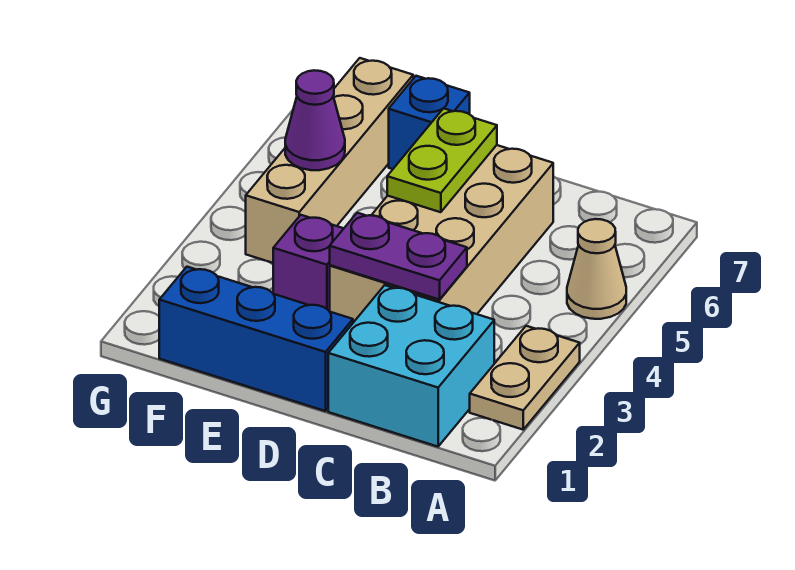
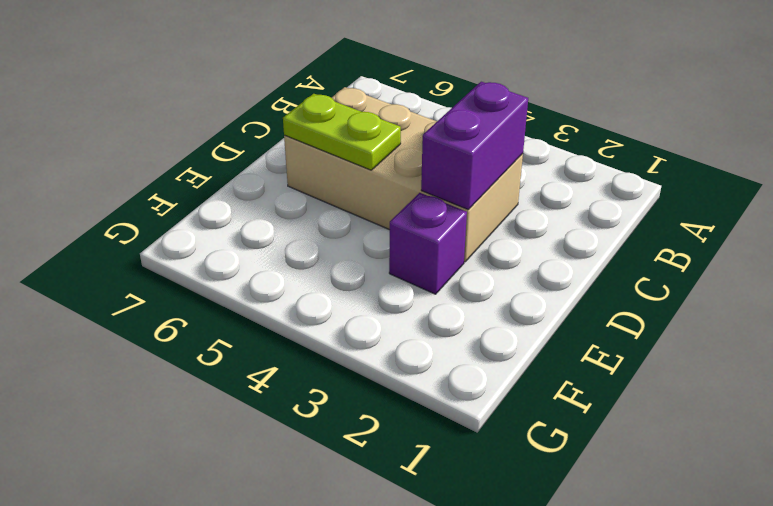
purple brick C3:D3 level 2 -> purple plate C3:D3 level 2
none -> tan plate A2:A3 level 1
none -> tan cone A5 level 1

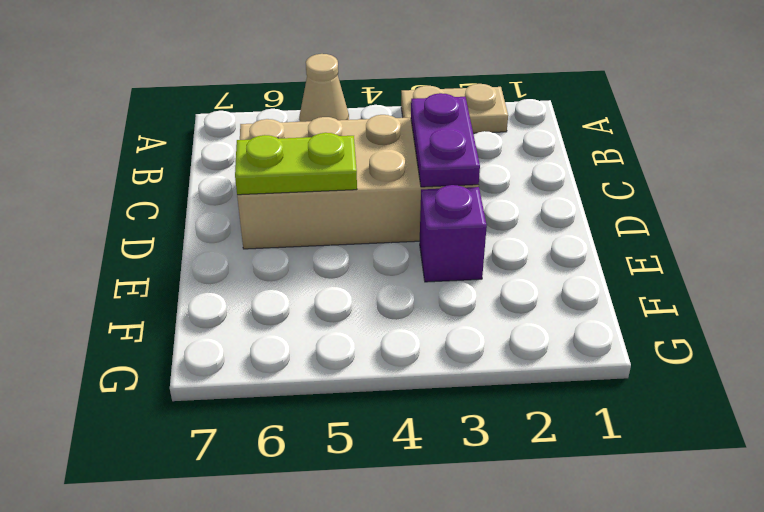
none -> cyan brick B1:C2 level 1
none -> blue brick D1:F1 level 1

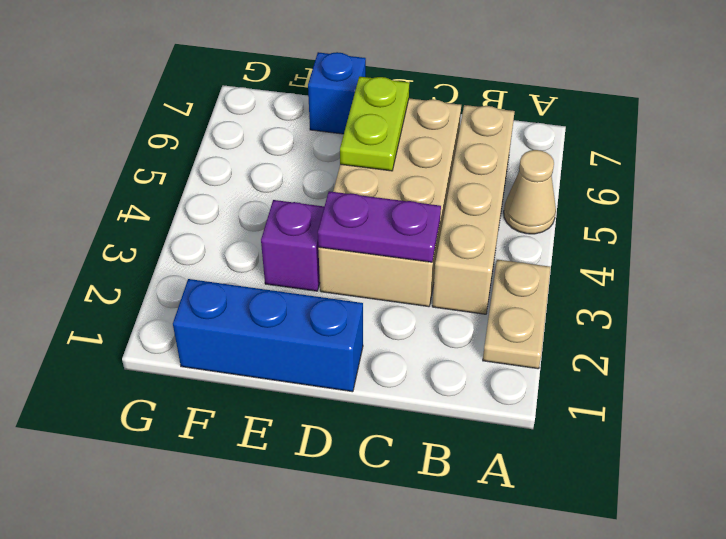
tan brick B3:B6 level 1 -> tan brick F4:F7 level 1
none -> cyan brick B1:C2 level 1
none -> purple cone F5 level 2

